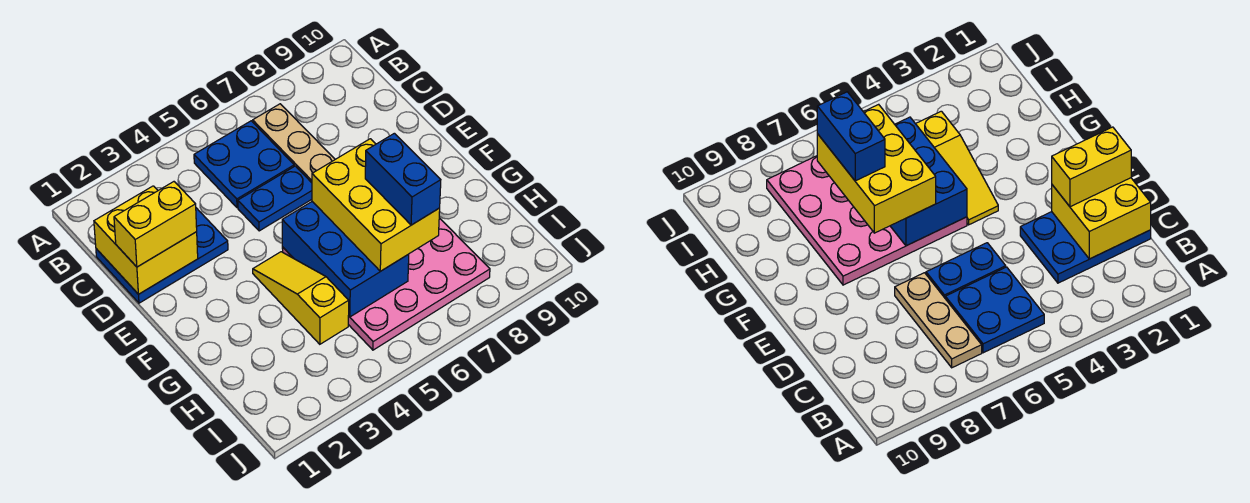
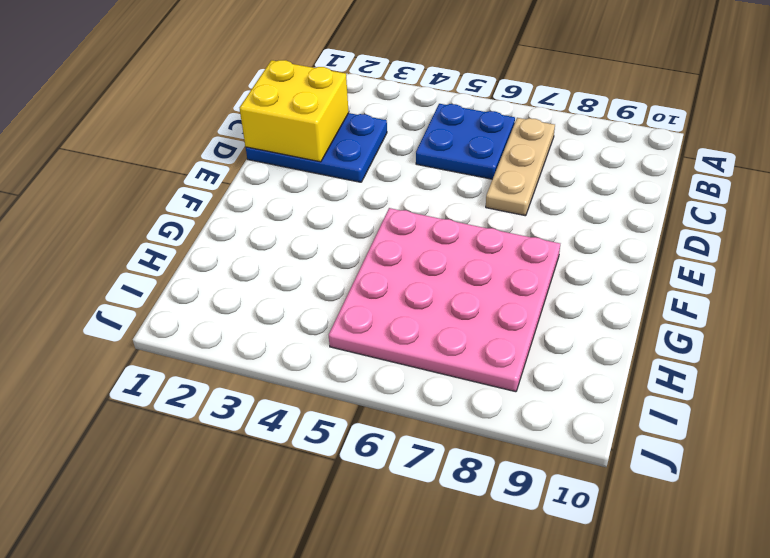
none -> blue plate D5:D6 level 1
none -> yellow slope F4:H4 level 1 top H

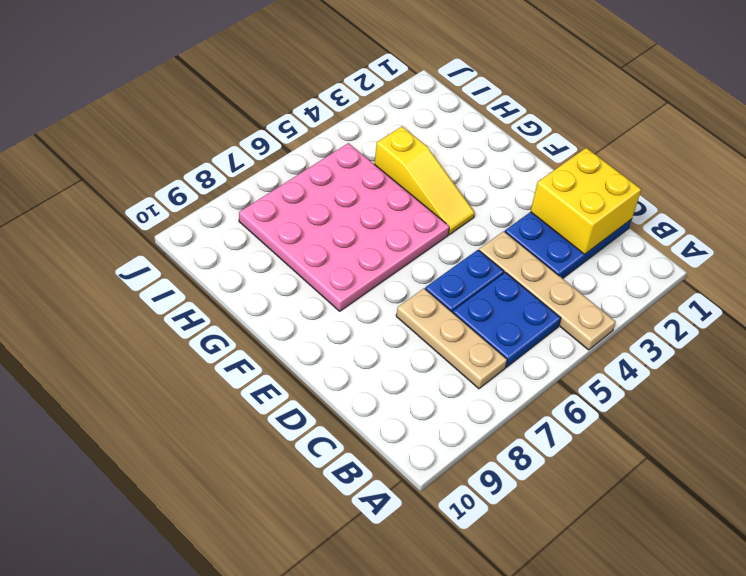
tan plate A4:D4 level 1 -> none
none -> blue brick F5:H6 level 2
none -> yellow brick D1:D2 level 3

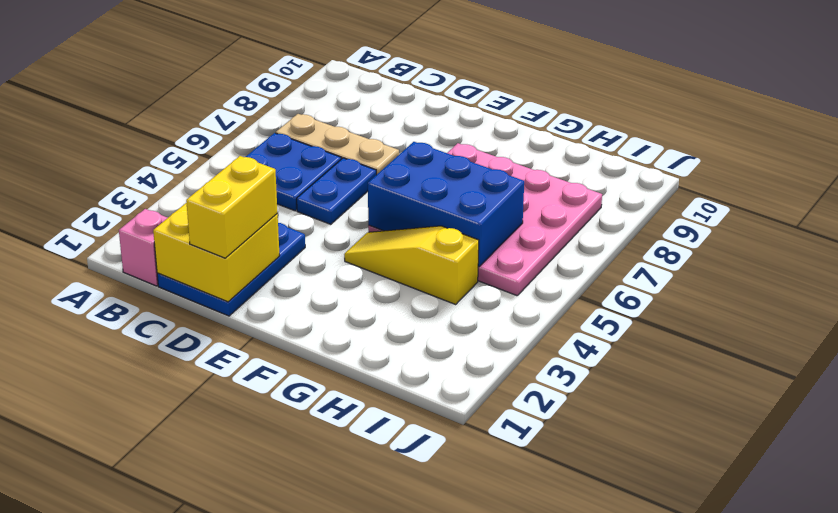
pink brick B1 level 1 -> none
none -> yellow brick F6:H7 level 3
none -> blue brick G7:H7 level 4

